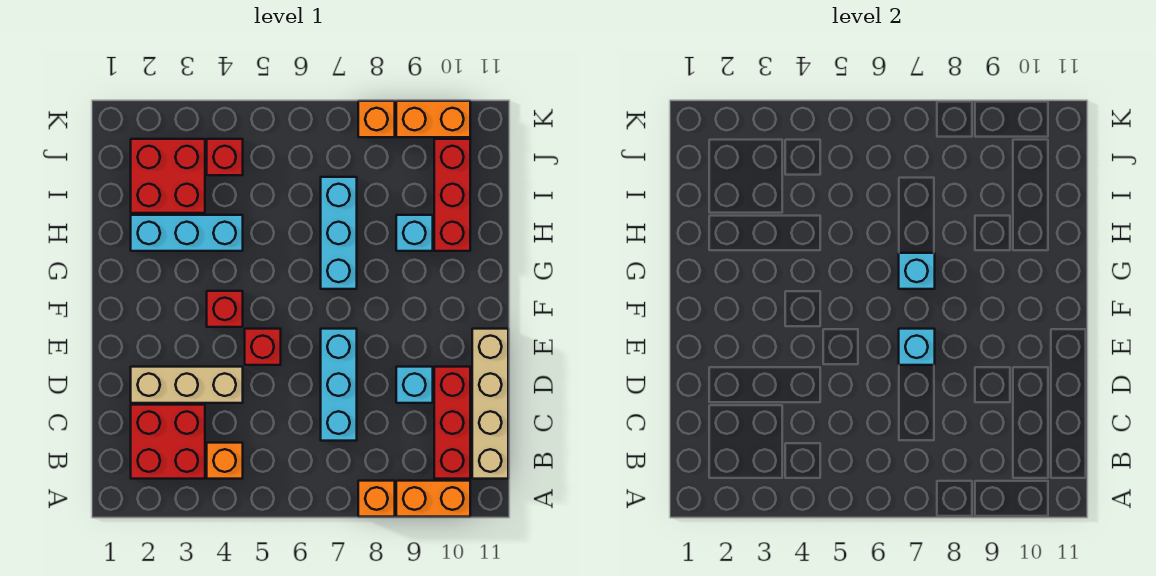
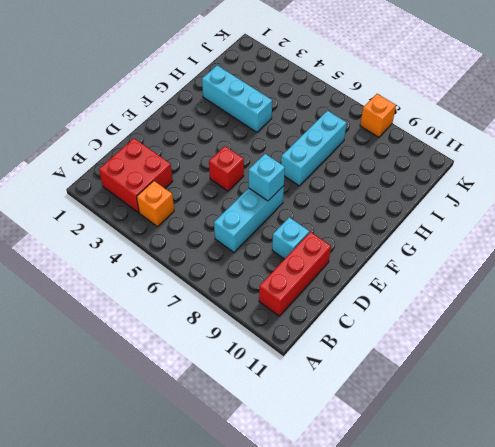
none -> orange brick A8 level 1
none -> orange brick A9:A10 level 1
none -> tan brick B11:E11 level 1

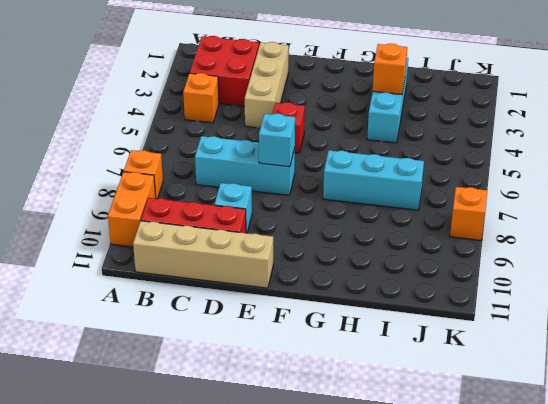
orange brick H3 level 2 -> none
none -> red brick F4 level 1
none -> cyan brick H9 level 1
none -> red brick H10:J10 level 1

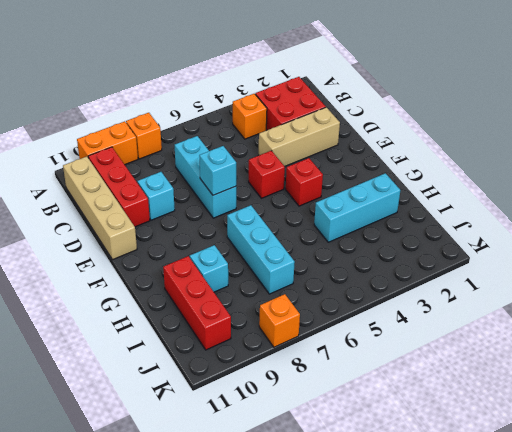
none -> red brick I2:J3 level 1
none -> red brick J4 level 1
none -> orange brick K9:K10 level 1

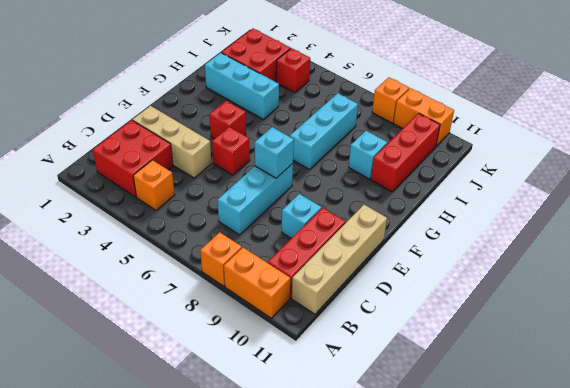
none -> cyan brick G7 level 2

